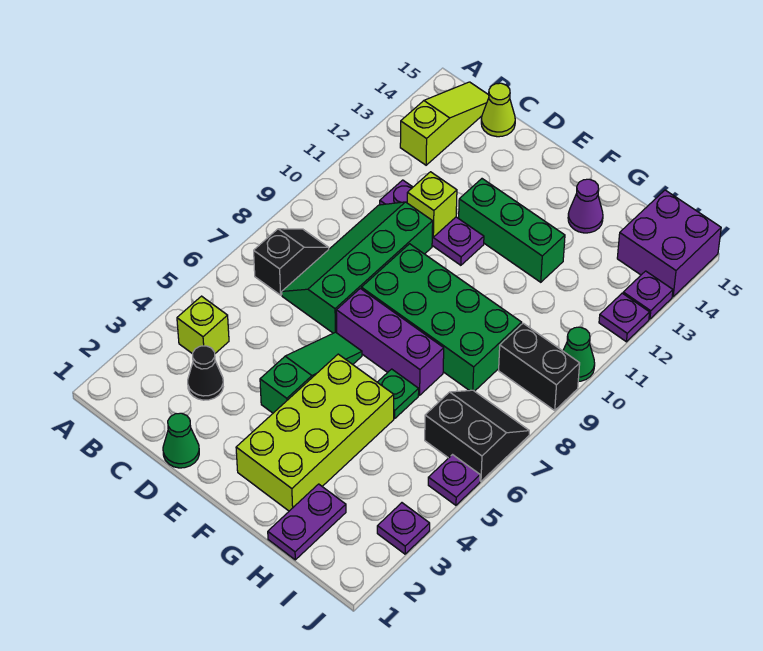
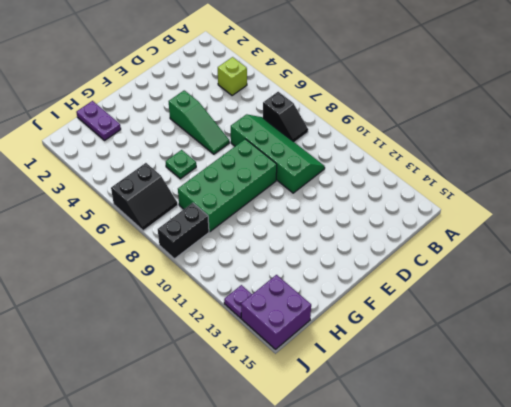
none -> lime slope B13:B15 level 1 top 13
none -> black cone C3 level 1
none -> purple plate C11:E11 level 1

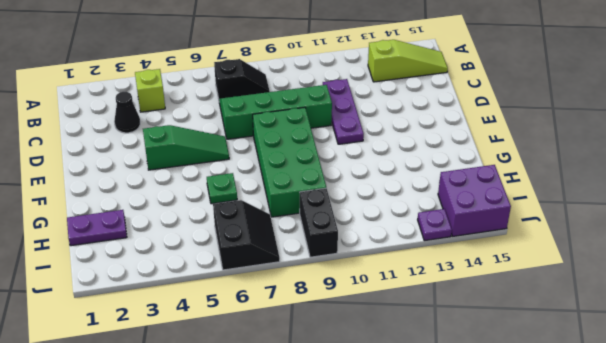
none -> lime cone C15 level 1
none -> green cone D1 level 1
none -> purple brick E7:G7 level 1

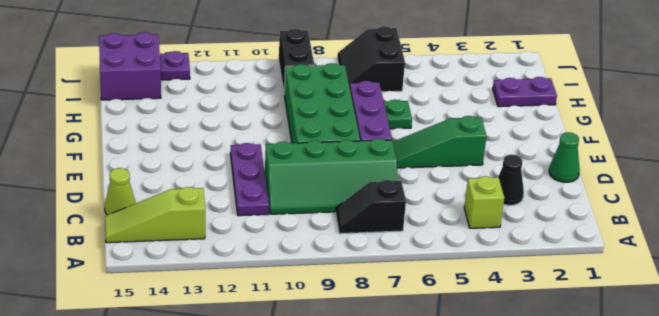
none -> green brick E12:G12 level 1
none -> lime brick F2:G5 level 1
none -> purple cone G14 level 1

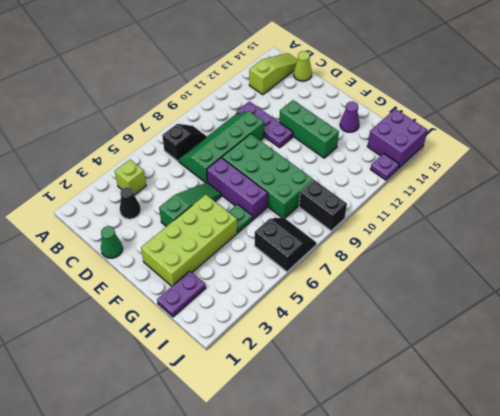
none -> purple plate J3 level 1
none -> purple plate J5 level 1
none -> green cone J10 level 1

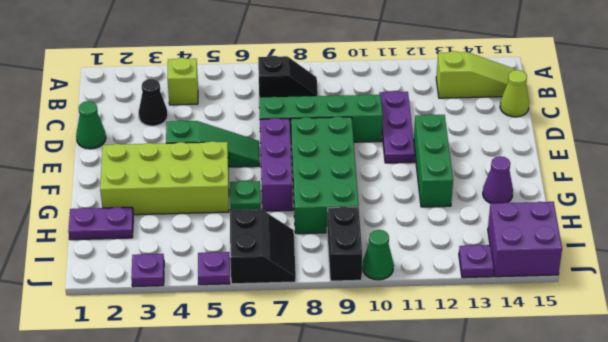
none -> purple plate J12 level 1
none -> lime brick D11 level 2

